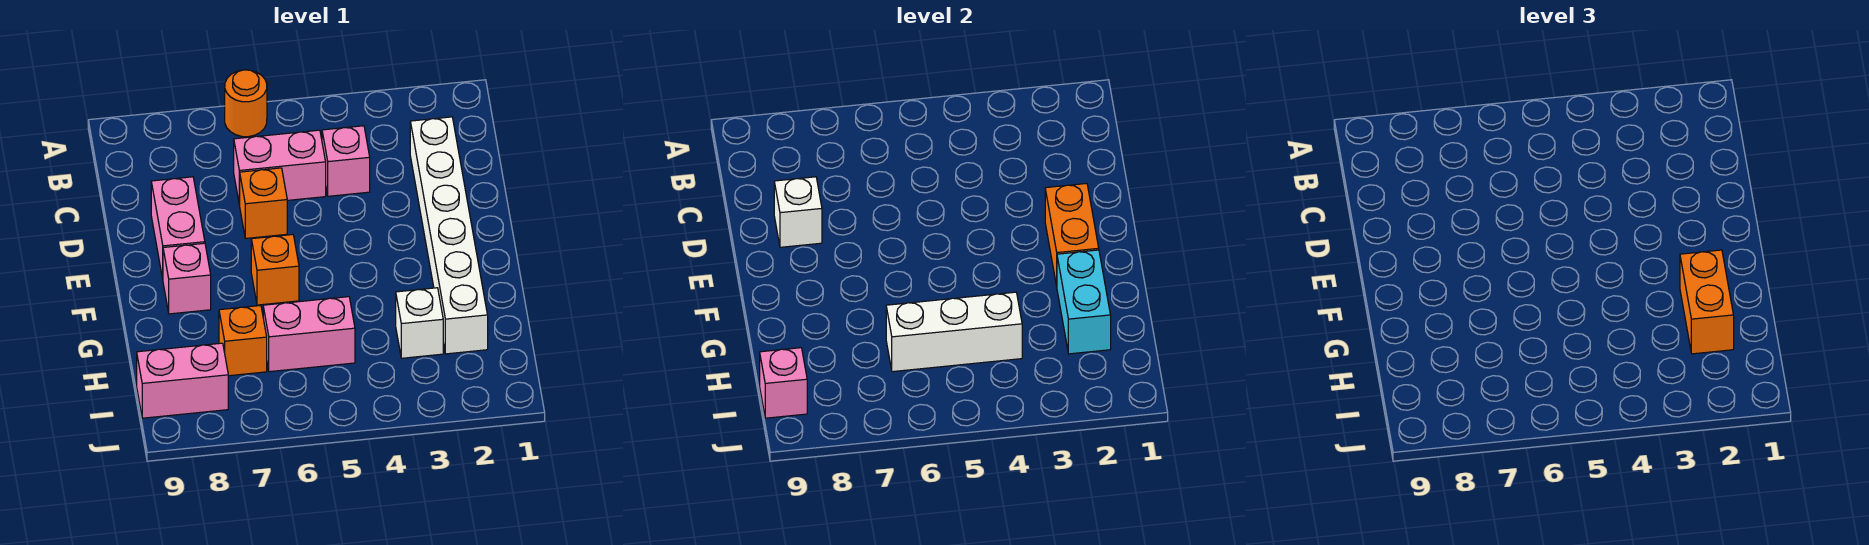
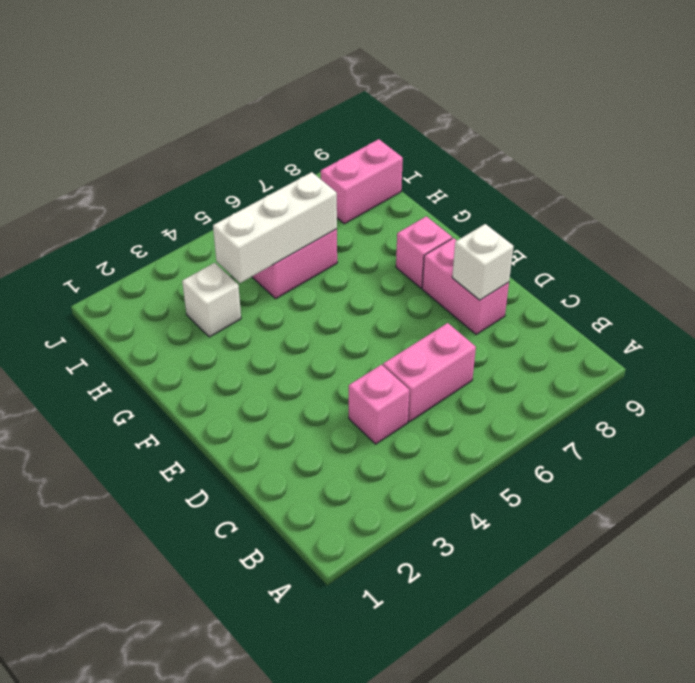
none -> orange round brick A6 level 1
none -> white brick C2:H2 level 1
none -> orange brick D6 level 1

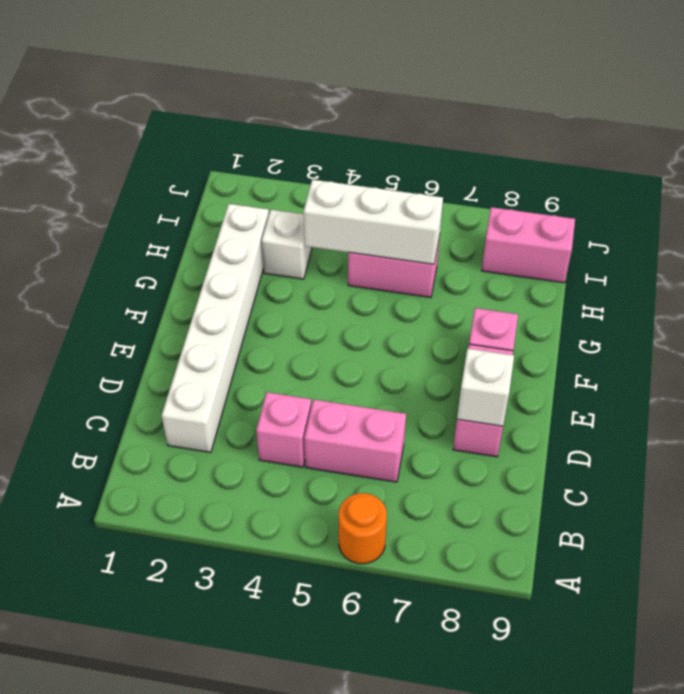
none -> orange brick D6 level 1
none -> orange brick F6 level 1
none -> orange brick H7 level 1

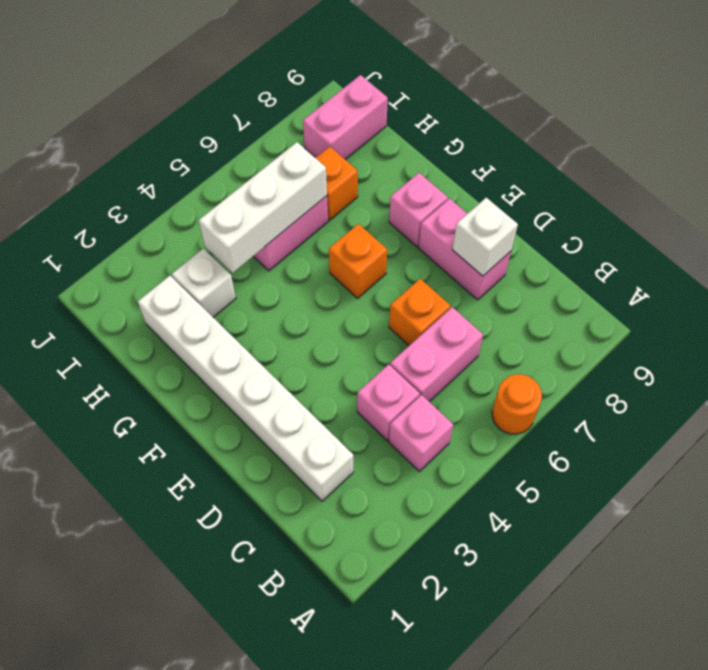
pink brick B4 level 1 -> pink brick I9 level 2
none -> orange brick E2:F2 level 2
none -> cyan brick G2:H2 level 2
none -> orange brick G2:H2 level 3

